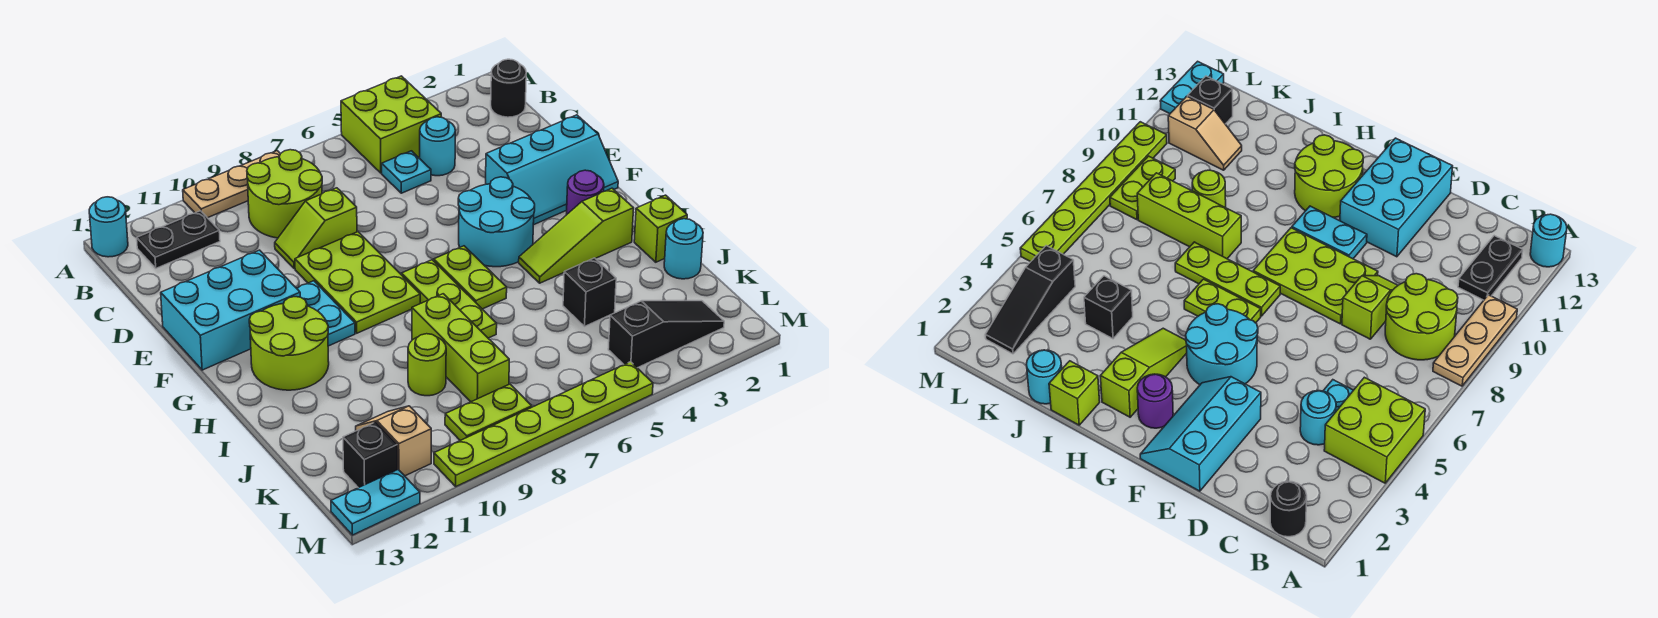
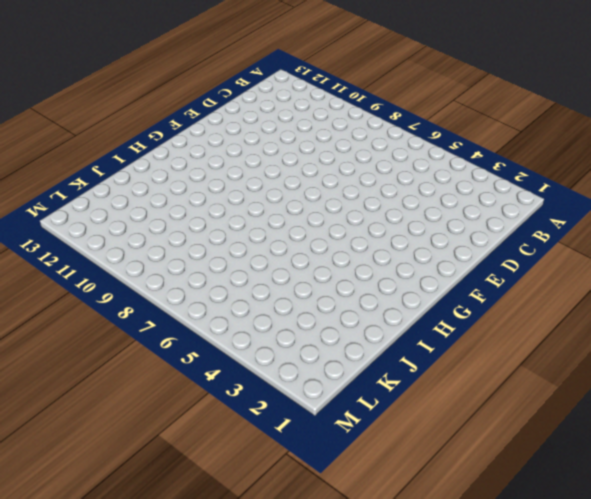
none -> lime brick A4:B5 level 1
none -> tan plate A8:A10 level 1
none -> cyan round brick A13 level 1
none -> black round brick B1 level 1

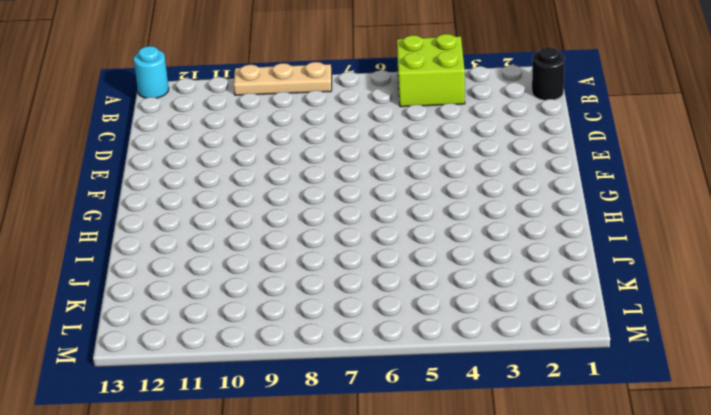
none -> lime round brick B8:C9 level 1
none -> black plate B11:B12 level 1
none -> cyan round brick C4 level 1
none -> cyan plate C5 level 1

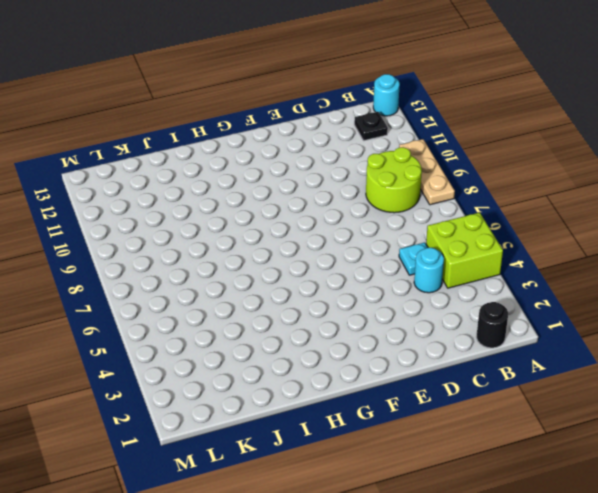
black plate B12 level 1 -> black plate B11:B12 level 1
none -> lime slope D8:D9 level 1 top 8
none -> cyan slope E1:F3 level 1 top E
none -> lime plate E8:G9 level 1
none -> cyan brick E11:F13 level 1

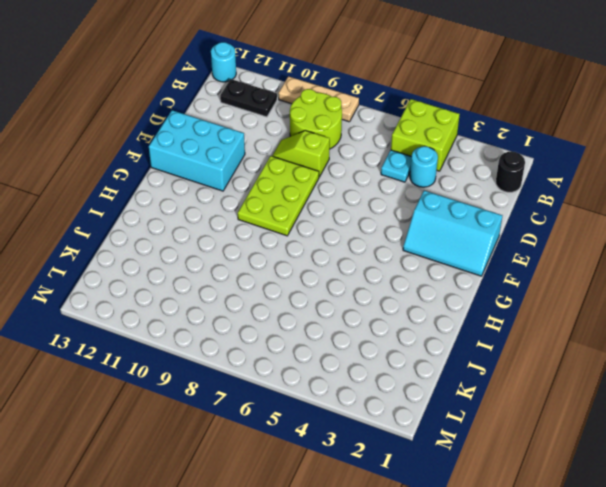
none -> cyan round brick F4:G5 level 1
none -> cyan plate F10:G10 level 1
none -> purple round brick G2 level 1
none -> lime plate G6:H6 level 1

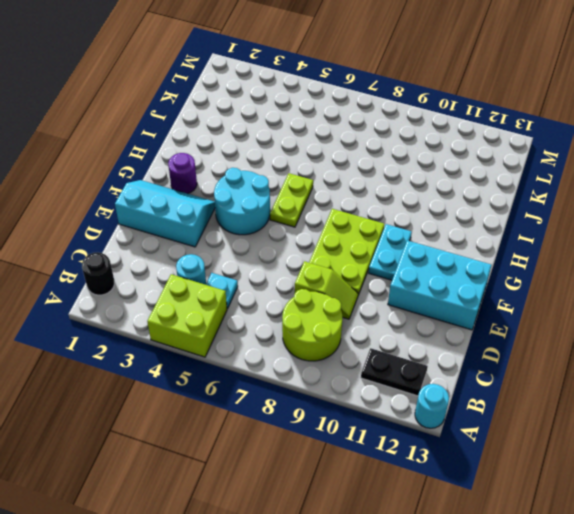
none -> tan plate A8:A10 level 1
none -> lime plate G7:I7 level 1
none -> lime round brick G11:H12 level 1
none -> lime slope H2:H4 level 1 top 2

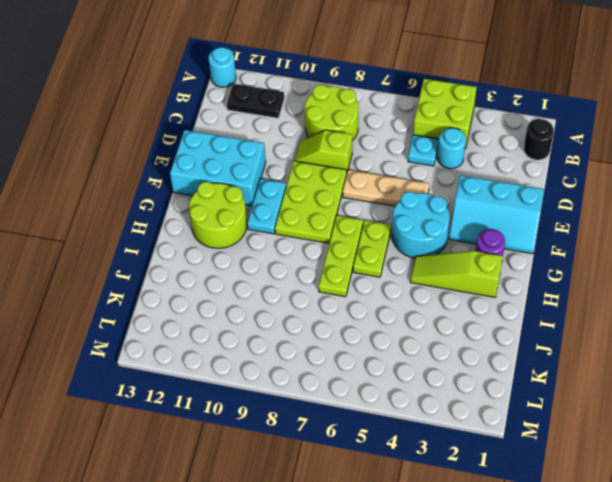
tan plate E5:E7 level 1 -> tan plate A8:A10 level 1
none -> lime brick I1 level 1
none -> lime brick I8:K8 level 1
none -> cyan round brick J1 level 1
none -> black brick J4 level 1

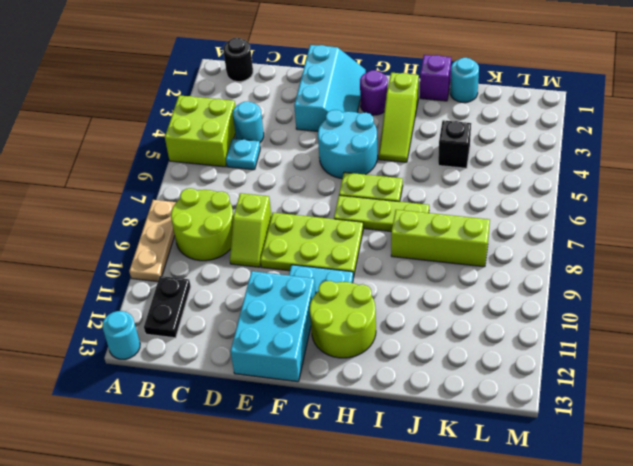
purple brick I1 level 1 -> lime brick I1 level 1
none -> lime round brick J9 level 1
none -> tan slope K11:L11 level 1 top L
none -> black slope L2:L4 level 1 top 4
none -> lime plate L8:L9 level 1

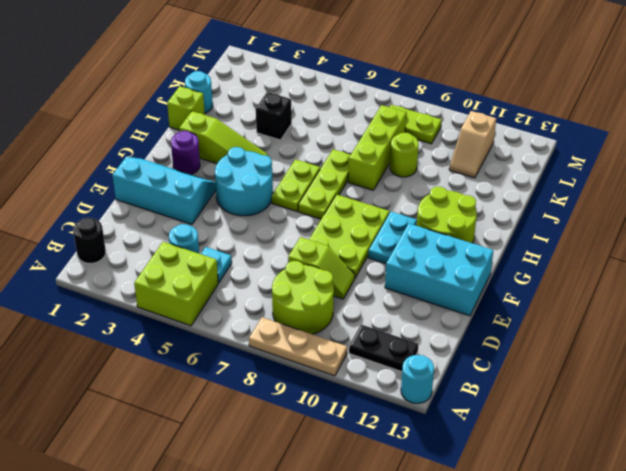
none -> black slope L2:L4 level 1 top 4
none -> black brick L12 level 1
none -> lime plate M5:M10 level 1
none -> cyan plate M12:M13 level 1

